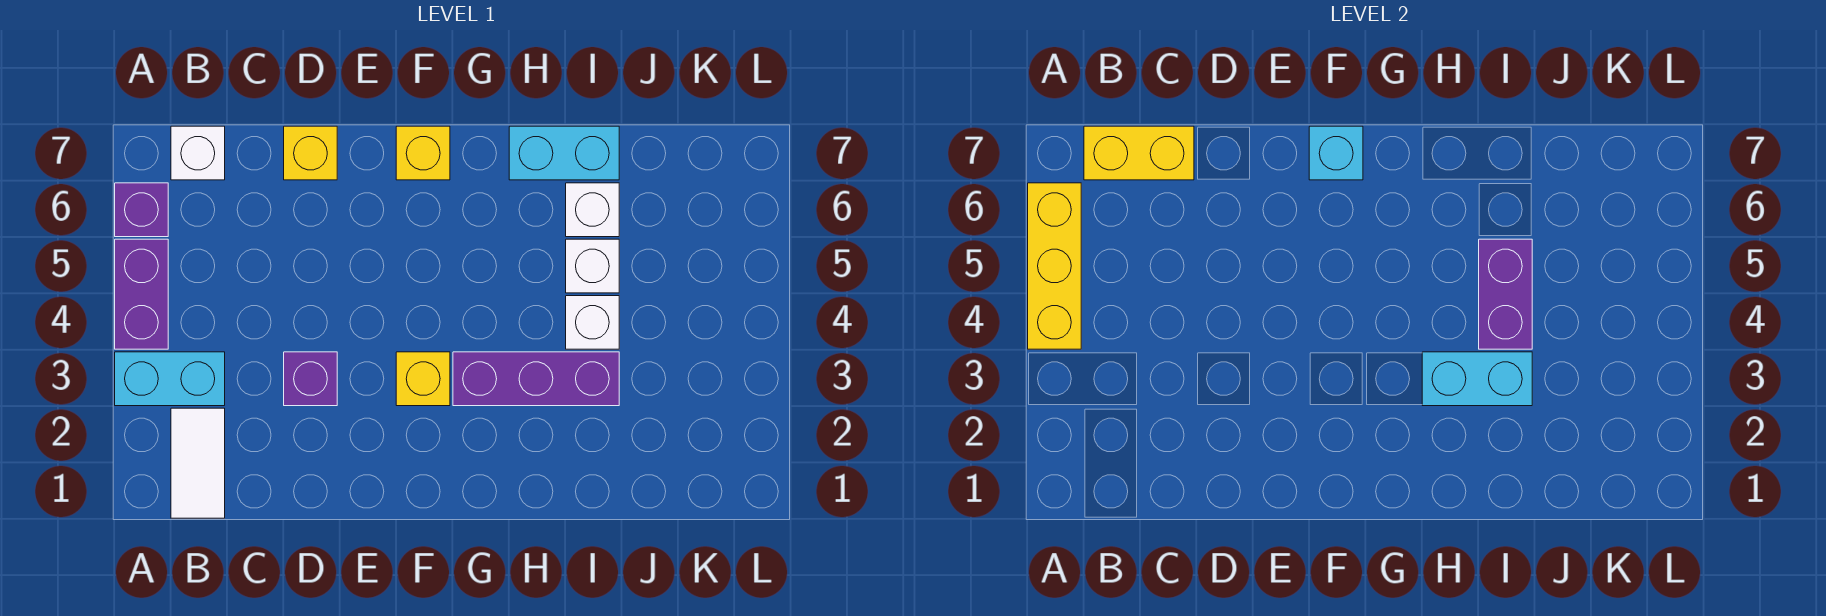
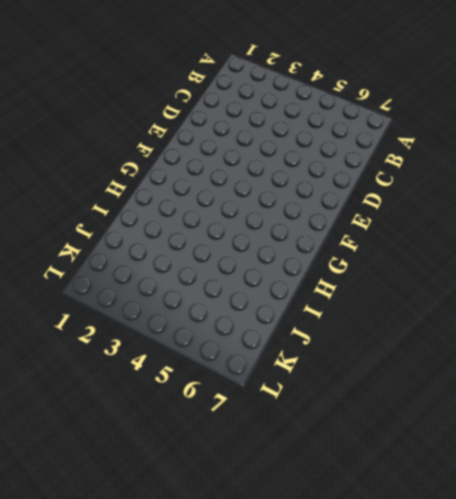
none -> cyan brick A3:B3 level 1
none -> purple brick A4:A5 level 1
none -> purple brick A6 level 1

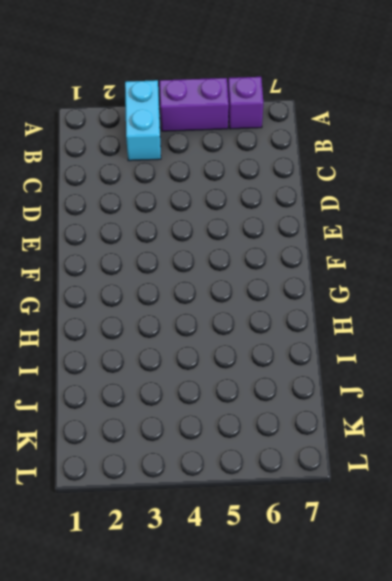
none -> white tile B1:B2 level 1
none -> white brick B7 level 1
none -> purple brick D3 level 1

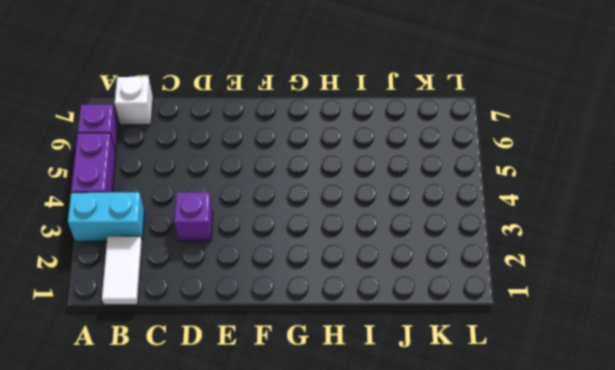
none -> yellow brick D7 level 1
none -> yellow brick F3 level 1
none -> yellow brick F7 level 1

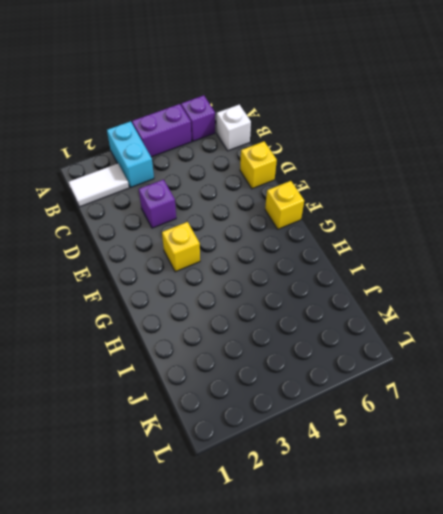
none -> purple brick G3:I3 level 1
none -> cyan brick H7:I7 level 1
none -> white brick I4 level 1

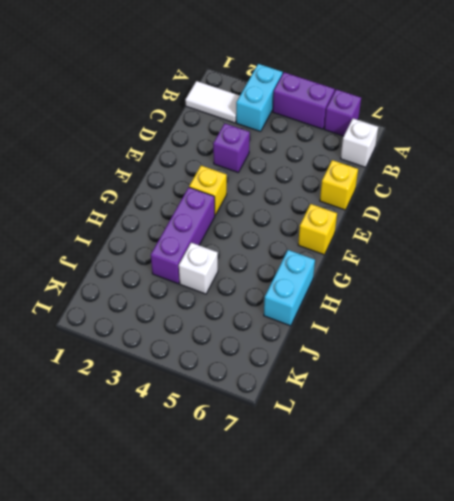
none -> white brick I5 level 1
none -> white brick I6 level 1
none -> yellow brick A4:A6 level 2

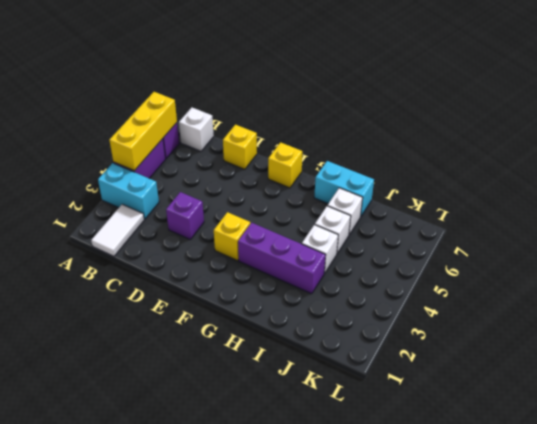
none -> yellow brick B7:C7 level 2
none -> cyan brick F7 level 2
none -> cyan brick H3:I3 level 2

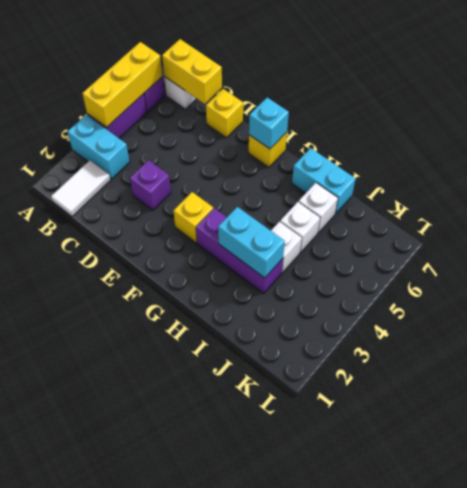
none -> purple brick I4:I5 level 2

